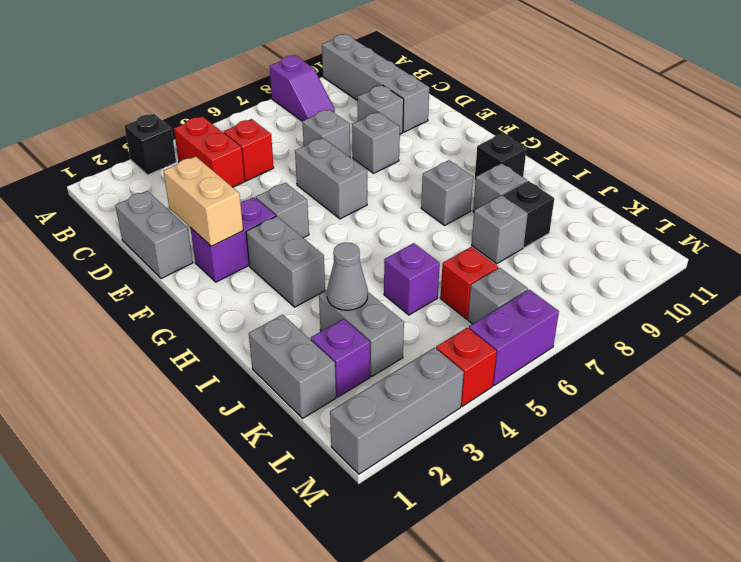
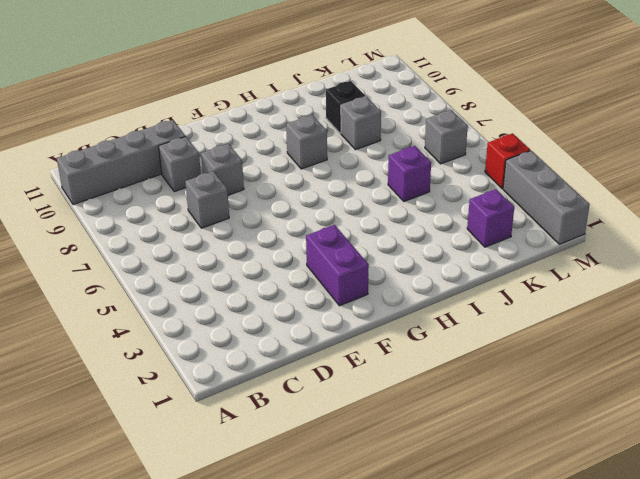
none -> black brick A3 level 1
none -> purple slope A8:B8 level 1 top A
none -> red brick B4:C4 level 1

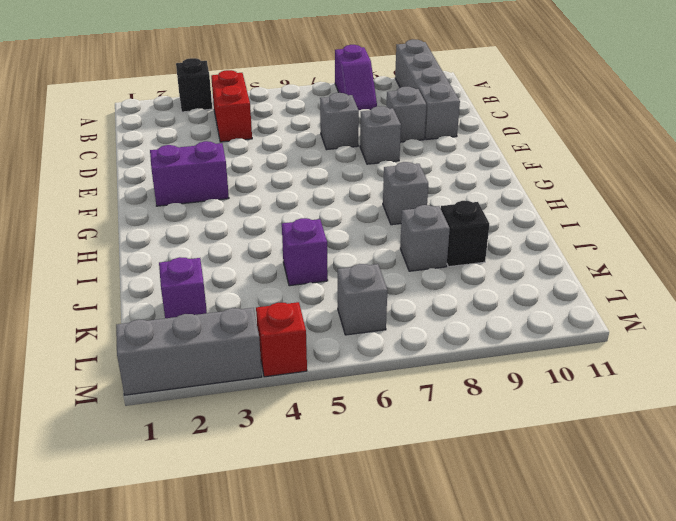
none -> red brick C5 level 1
none -> grey brick D1:E1 level 1
none -> grey brick E6:F6 level 1

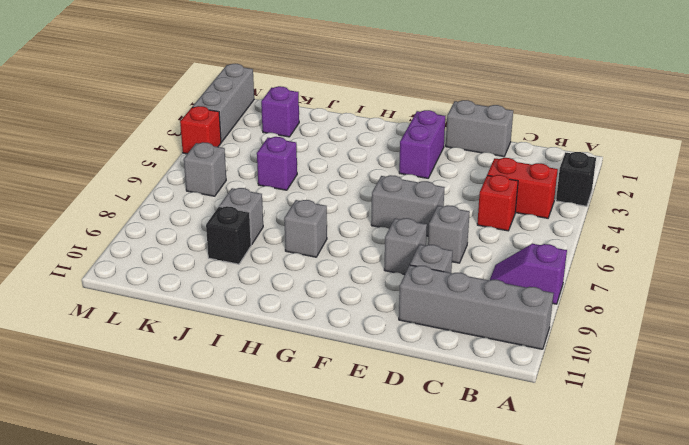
none -> grey brick F4 level 1
none -> grey brick G3:H3 level 1
none -> black brick H10 level 1

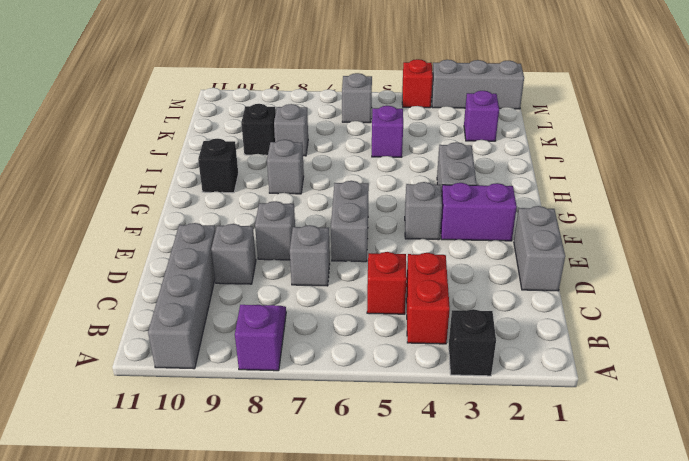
none -> grey brick I9 level 1
none -> grey brick J1:K1 level 1
none -> grey brick J3:K3 level 1

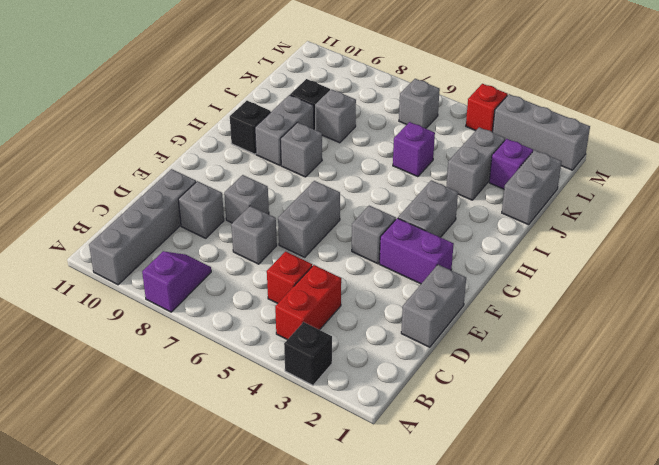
grey brick H9:I9 level 1 -> grey brick I9 level 1
none -> red brick K6 level 1
none -> purple brick M5:M6 level 1
none -> tan brick E2:F2 level 2

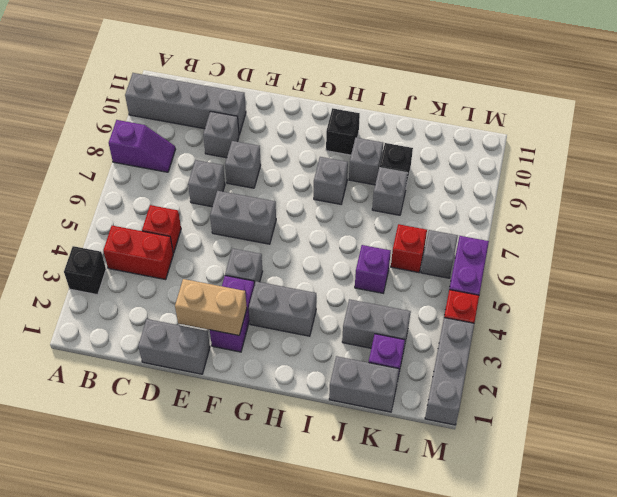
none -> grey cone J3 level 2

